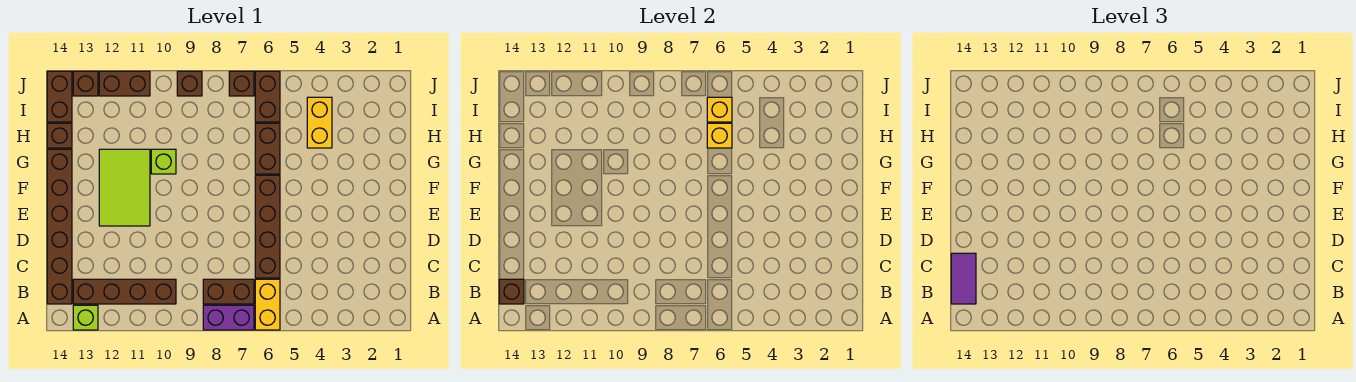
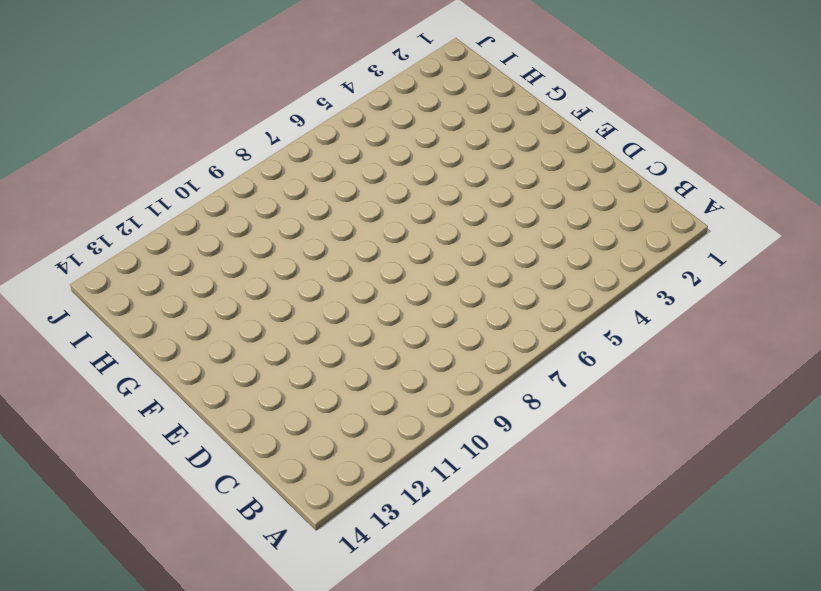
none -> yellow brick A6:B6 level 1
none -> purple brick A7:A8 level 1
none -> lime brick A13 level 1

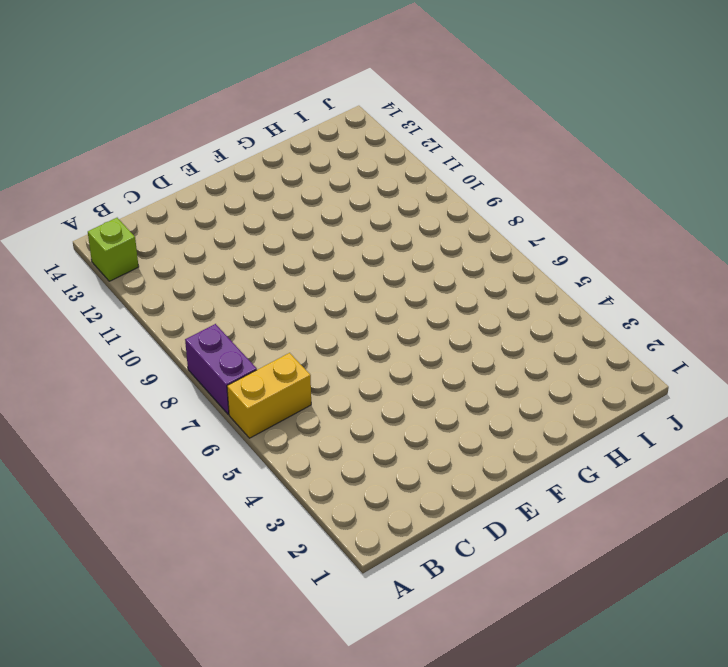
none -> brown brick B7:B8 level 1
none -> brown brick B10:B13 level 1
none -> brown brick B14:G14 level 1

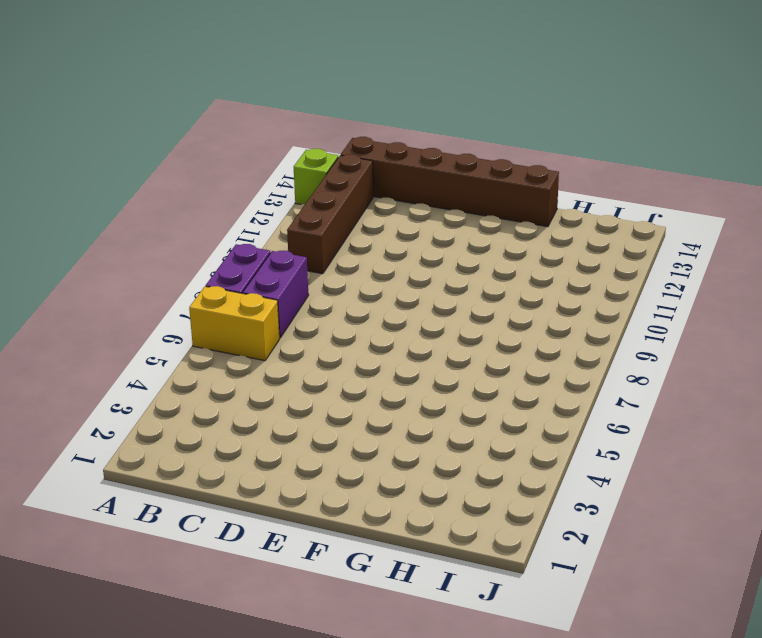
purple brick B7:B8 level 1 -> brown brick B7:B8 level 1
none -> brown brick C6:F6 level 1
none -> lime tile E11:G12 level 1
none -> brown brick G6:H6 level 1

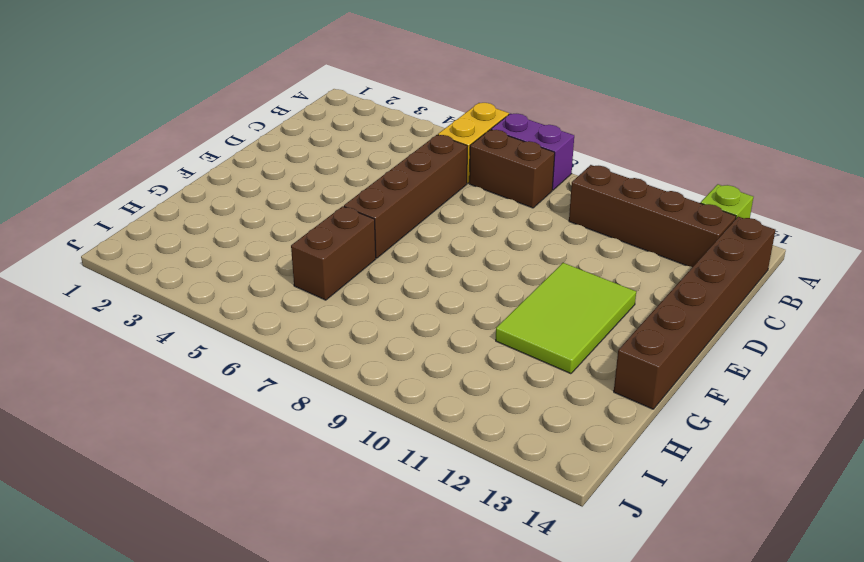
none -> lime brick G10 level 1
none -> yellow brick H4:I4 level 1
none -> brown brick H14 level 1

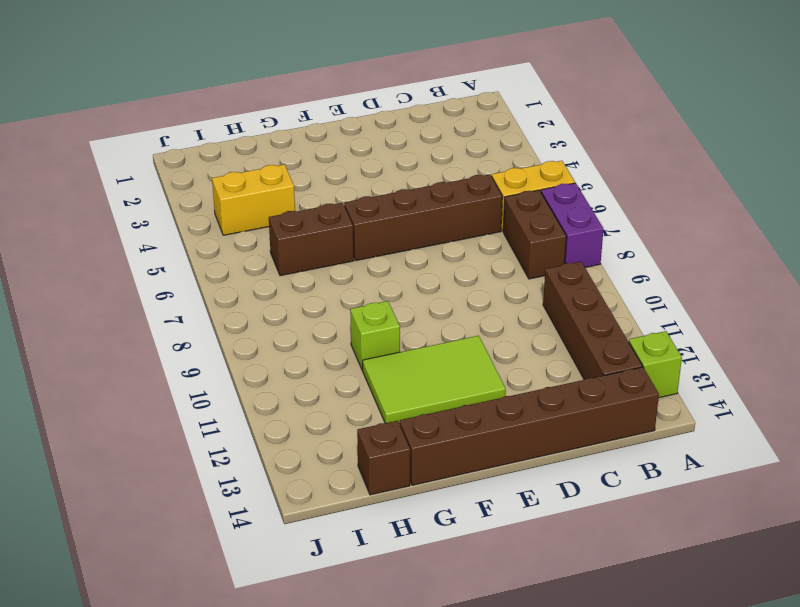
none -> brown brick I6:J6 level 1
none -> brown brick I14:J14 level 1
none -> brown brick J7 level 1

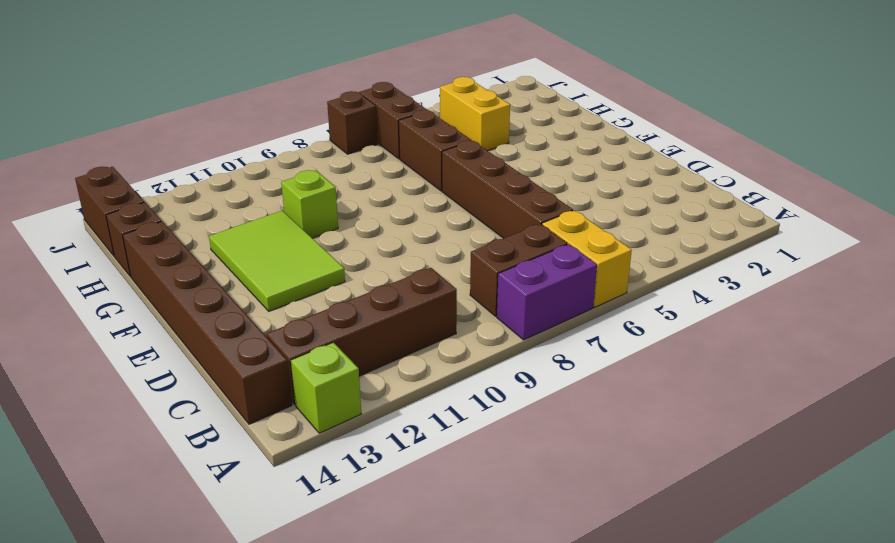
none -> brown brick J9 level 1
none -> brown brick J11:J12 level 1
none -> brown brick J13 level 1

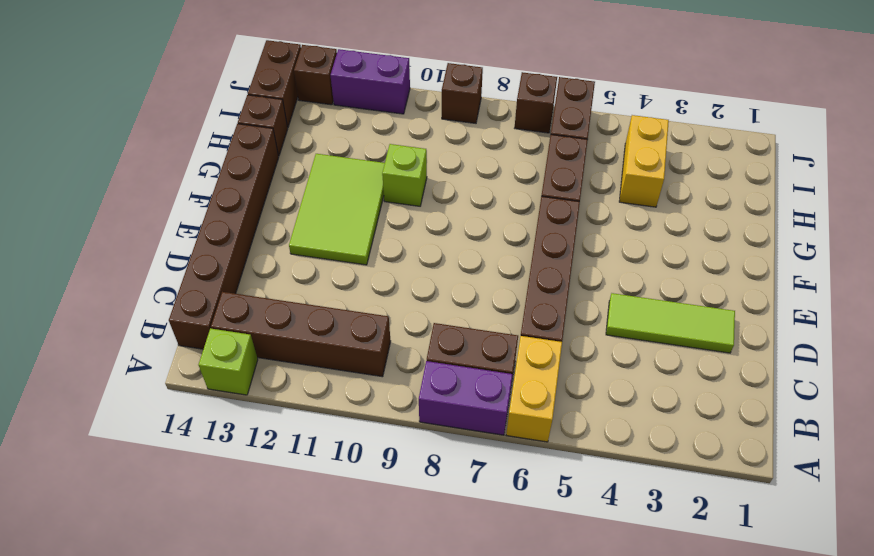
lime tile D2:D4 level 1 -> none
purple brick J11:J12 level 1 -> brown brick J11:J12 level 1
none -> brown brick B14 level 2
none -> yellow brick H6 level 2
none -> yellow brick I6 level 2

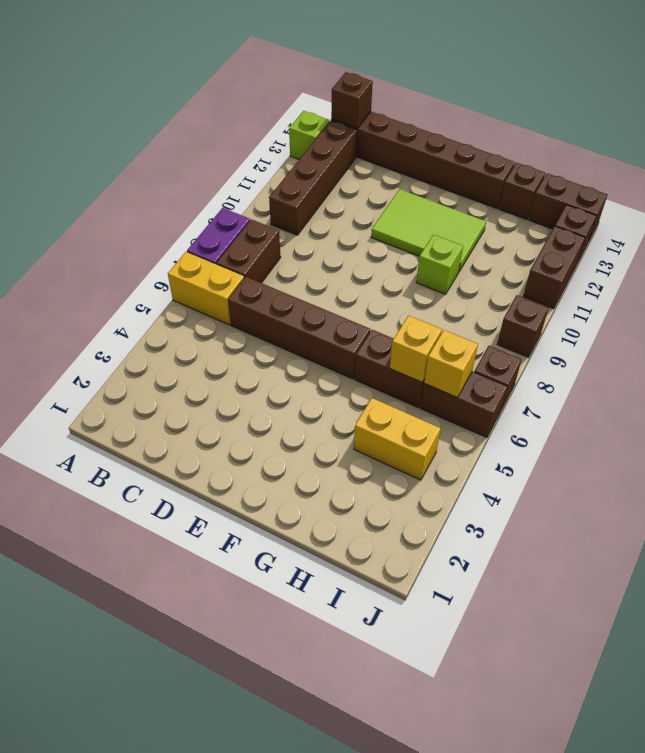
none -> purple tile B14:C14 level 3

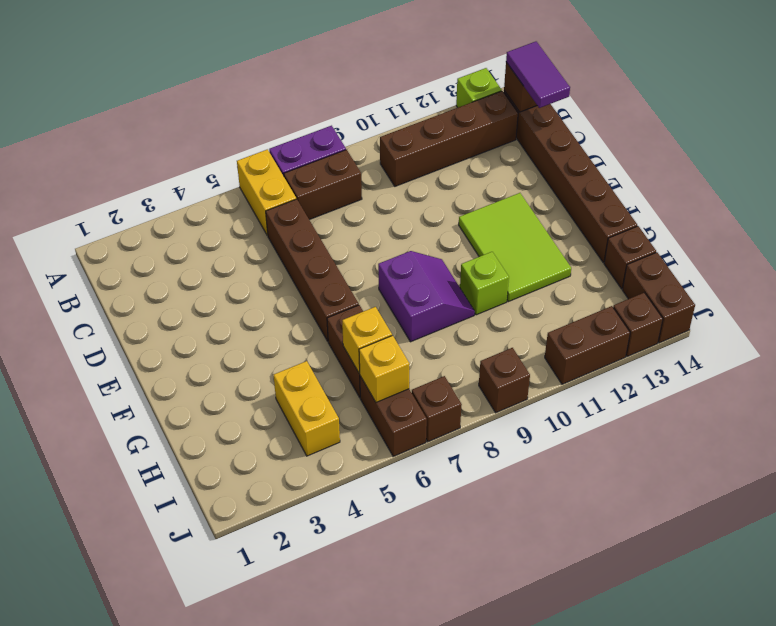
purple slope F8:G9 level 1 top 8 -> none

